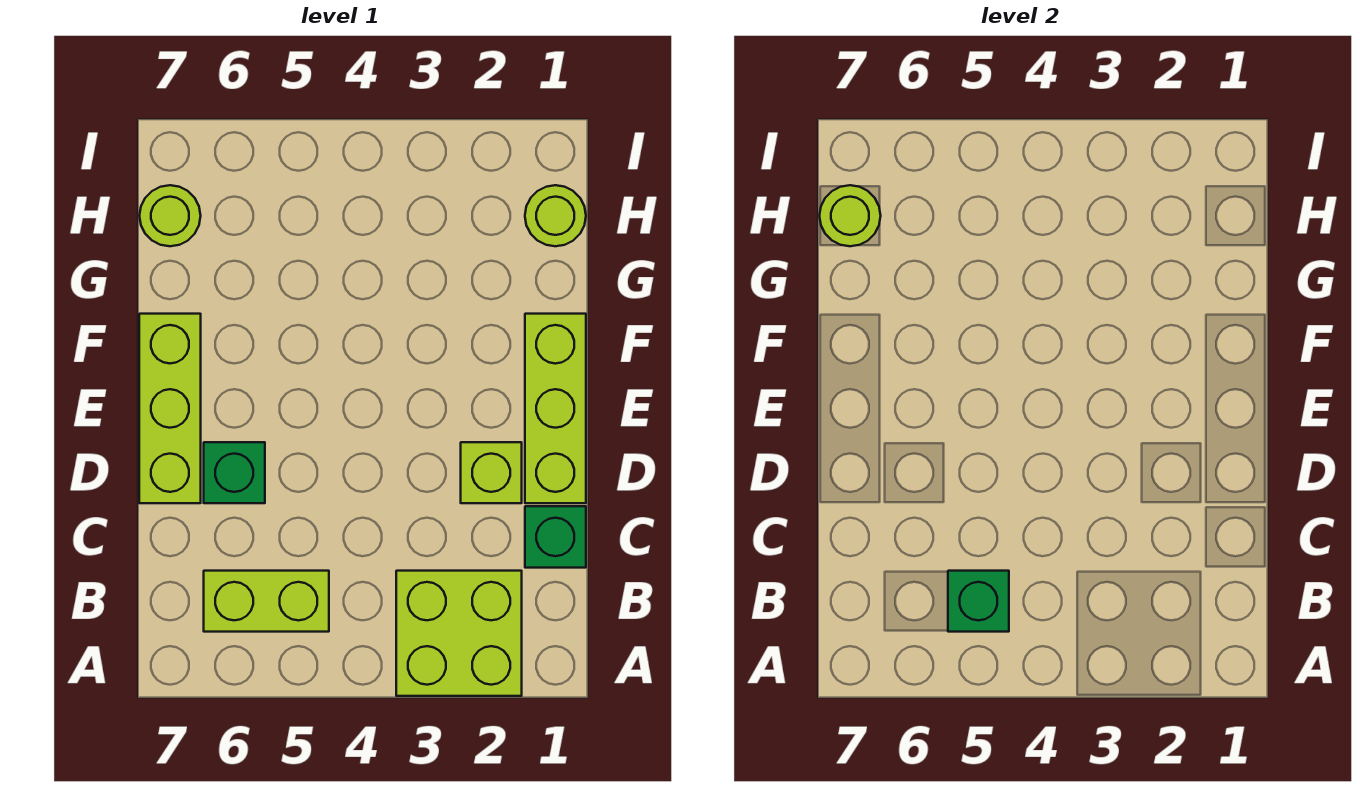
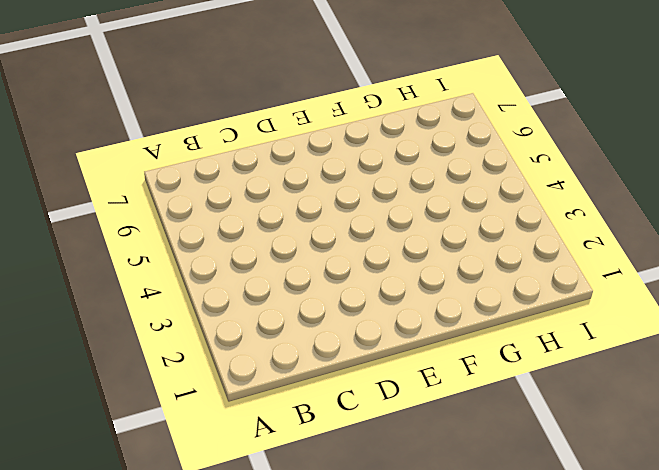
none -> lime brick A2:B3 level 1
none -> lime brick B5:B6 level 1

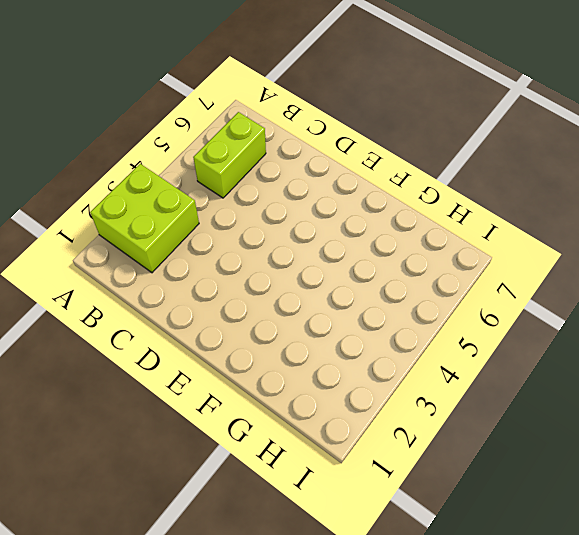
none -> green brick C1 level 1
none -> lime brick D1:F1 level 1

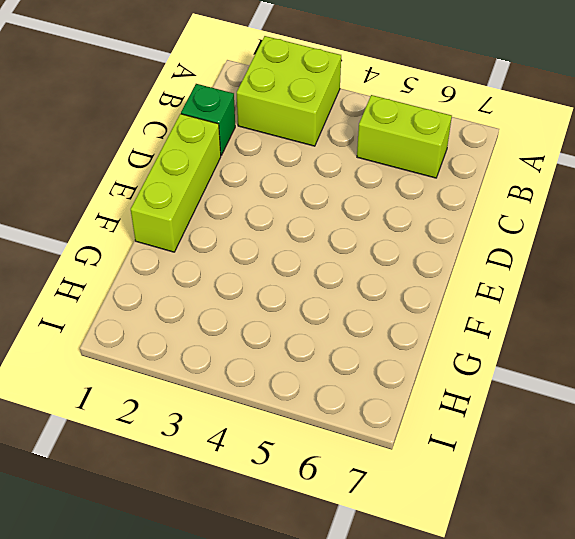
none -> lime brick D2 level 1
none -> green brick D6 level 1

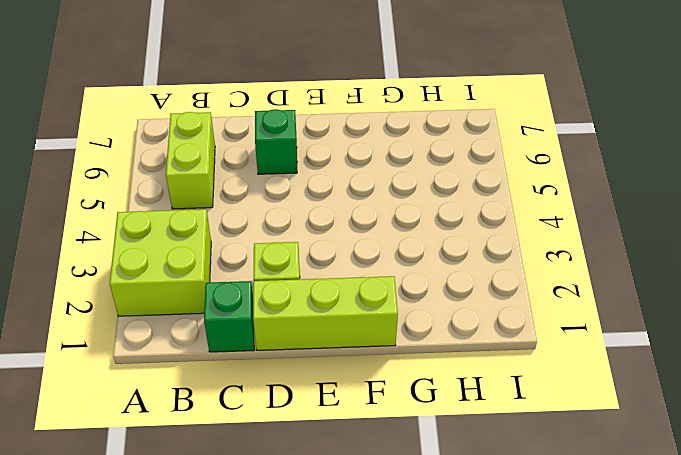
none -> lime brick D7:F7 level 1
none -> lime round brick H1 level 1

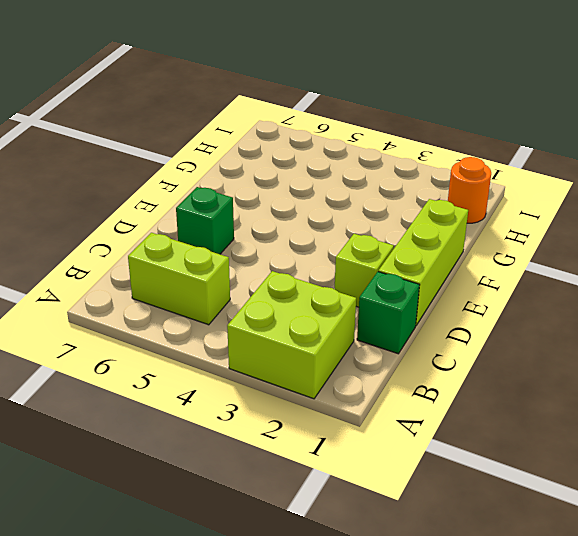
orange round brick H1 level 1 -> lime round brick H1 level 1
none -> lime brick D7:F7 level 1
none -> lime round brick H7 level 1

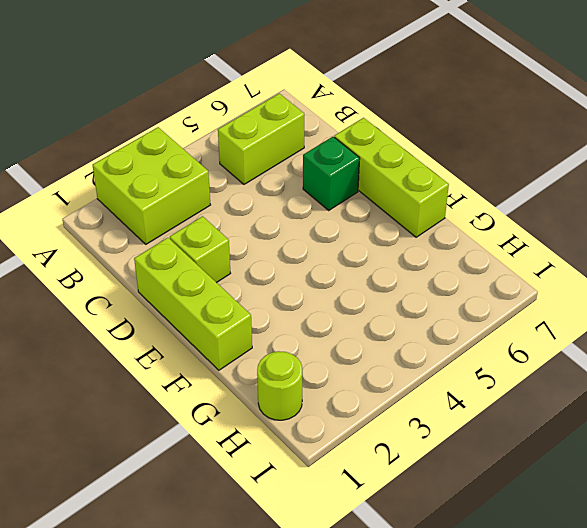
none -> green brick C1 level 1
none -> lime round brick H7 level 1

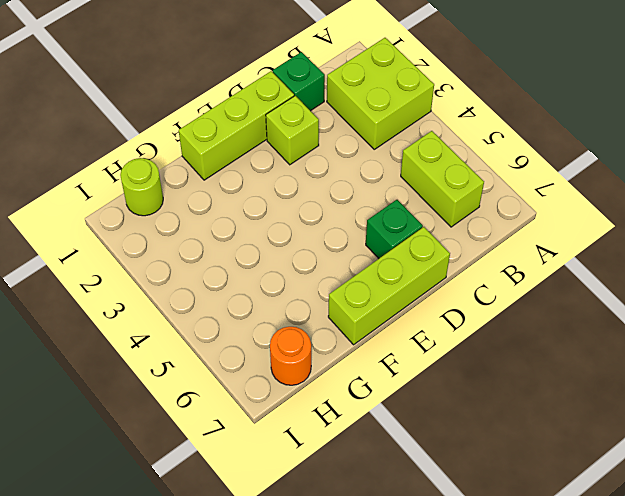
orange round brick H7 level 1 -> lime round brick H7 level 1
none -> green brick B5 level 2
none -> lime round brick H7 level 2

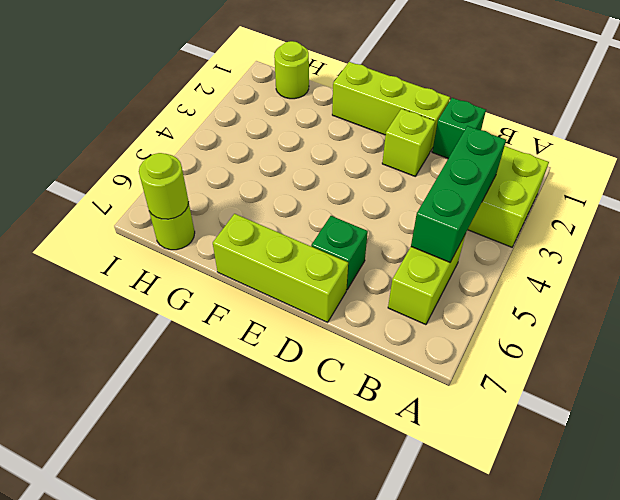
green brick B3:B5 level 2 -> green brick B5 level 2

